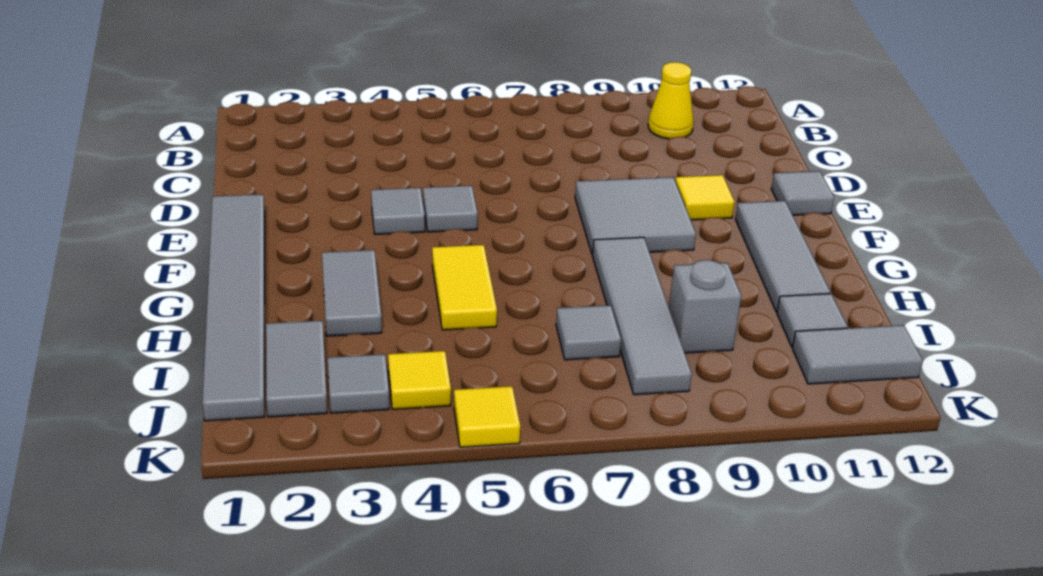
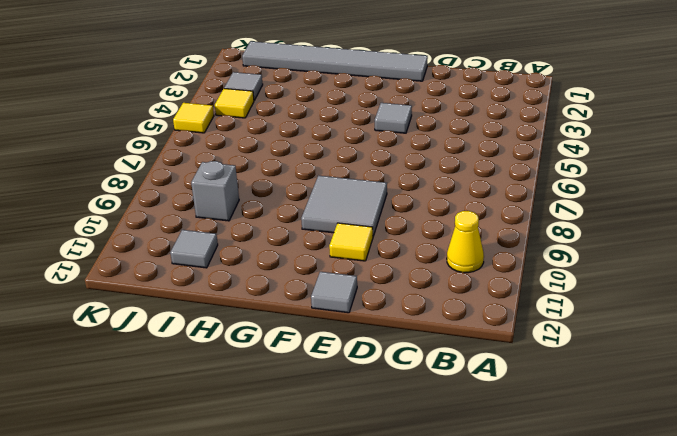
none -> grey tile E5 level 1
none -> grey tile F11:H11 level 1
none -> grey tile G3:H3 level 1

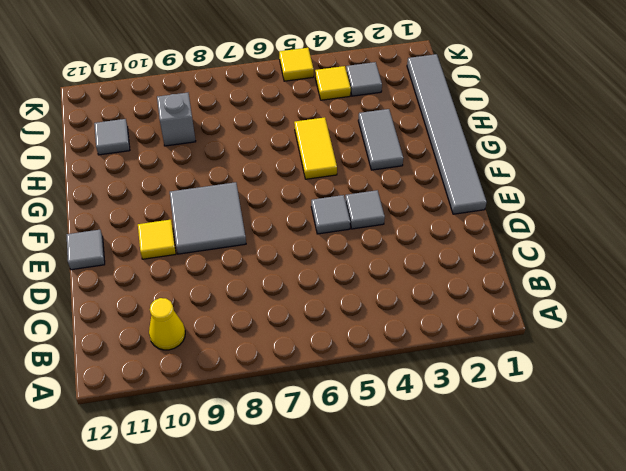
none -> grey tile F11:H11 level 1
none -> grey tile G8:J8 level 1
none -> grey tile I2:J2 level 1

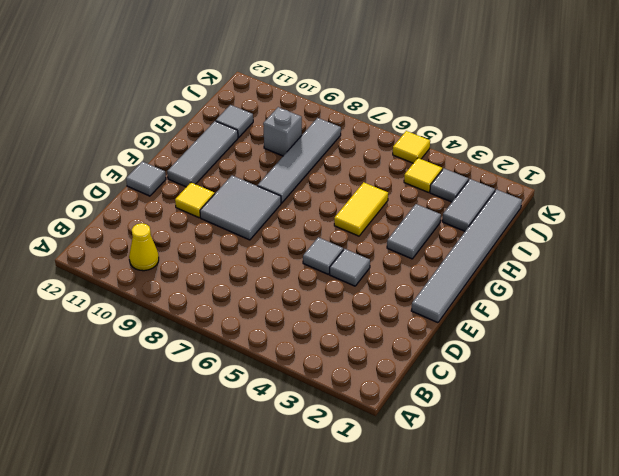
none -> grey tile I7 level 1
none -> grey tile J11:J12 level 1

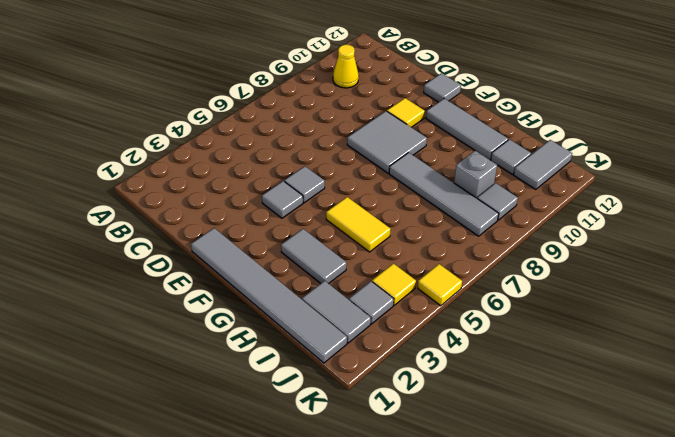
grey tile J9 level 1 -> grey tile I7 level 1

